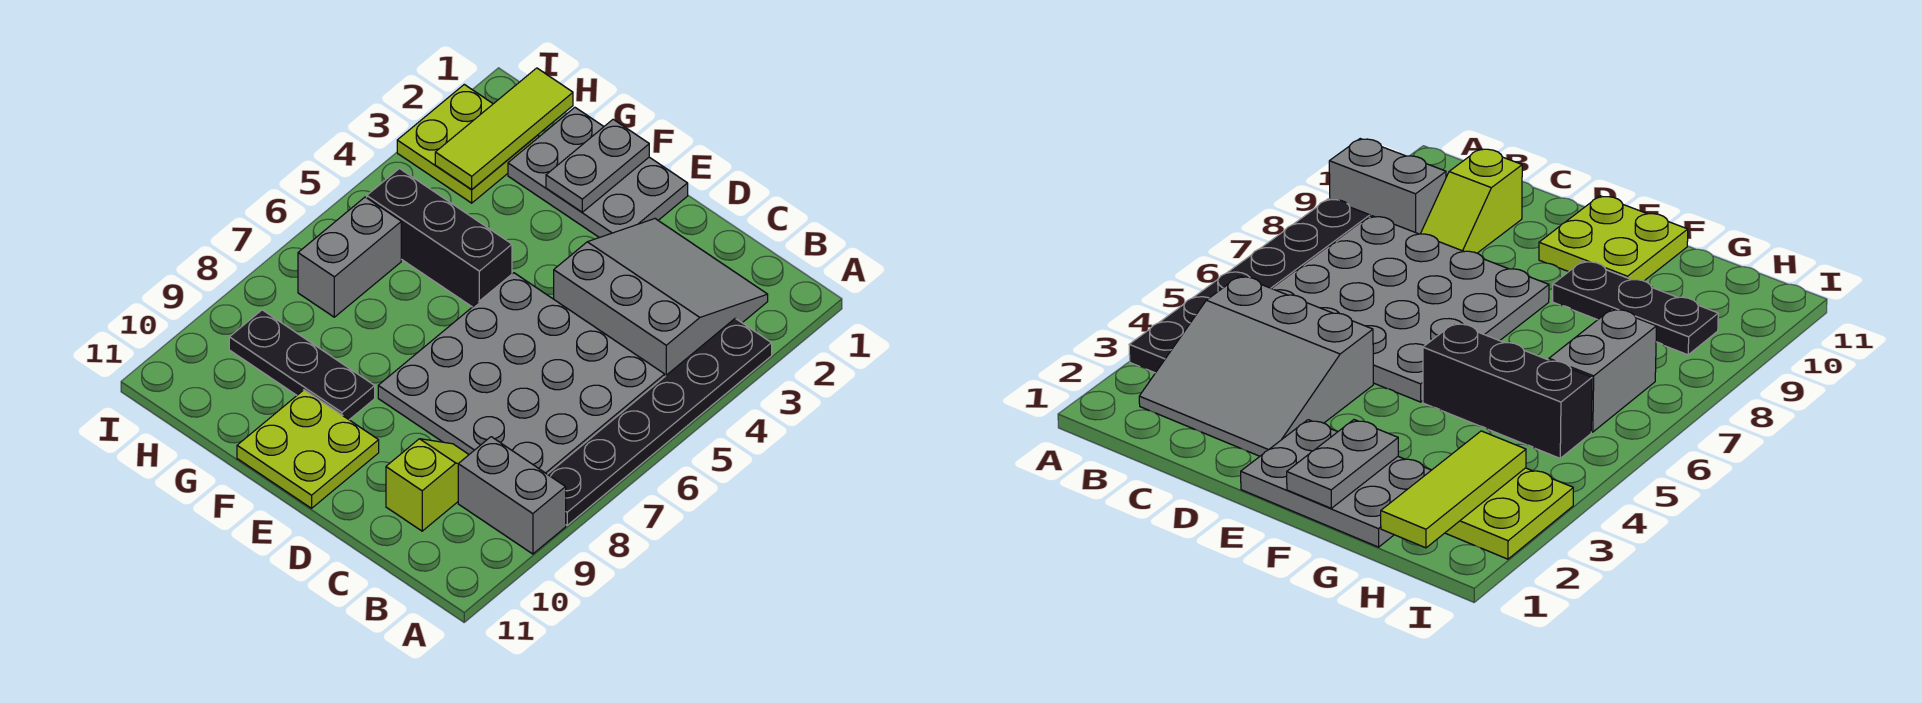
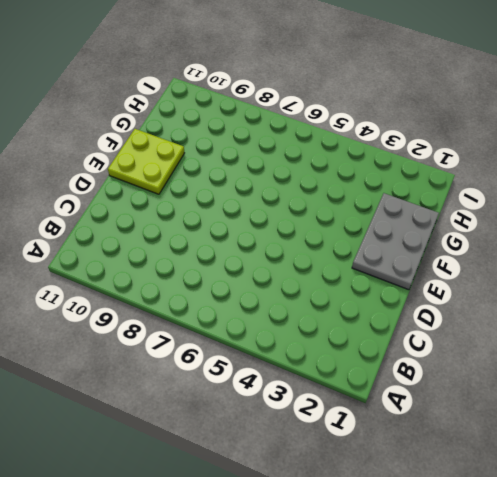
none -> black plate A3:A8 level 1
none -> grey brick A9:B9 level 1
none -> grey slope B2:D4 level 1 top 4

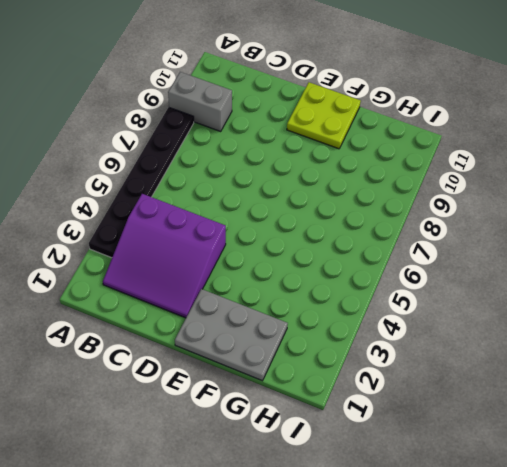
purple slope B2:D4 level 1 top 4 -> grey slope B2:D4 level 1 top 4
none -> grey plate B5:E8 level 1
none -> lime slope C9:C10 level 1 top 10
none -> black brick F5:H5 level 1

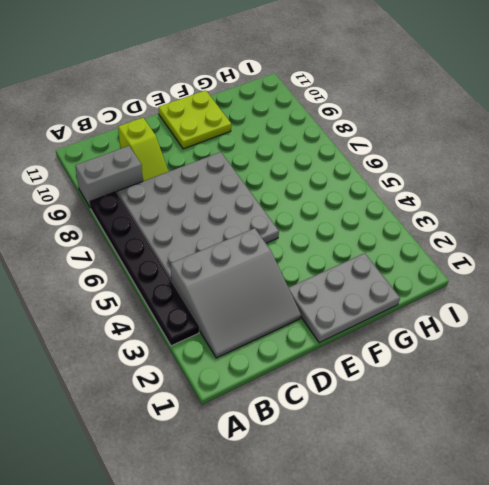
none -> black brick F5:H5 level 1
none -> black plate F9:H9 level 1
none -> lime plate H2:I3 level 1

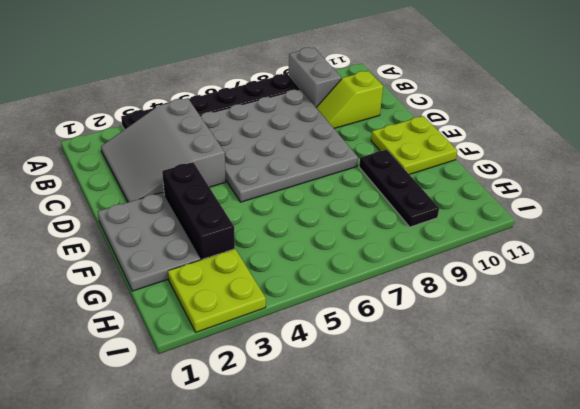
black brick E3:G3 level 1 -> black brick F5:H5 level 1
none -> grey brick H6:H7 level 1
none -> grey plate F1:F2 level 2
none -> lime tile H1:H3 level 2

